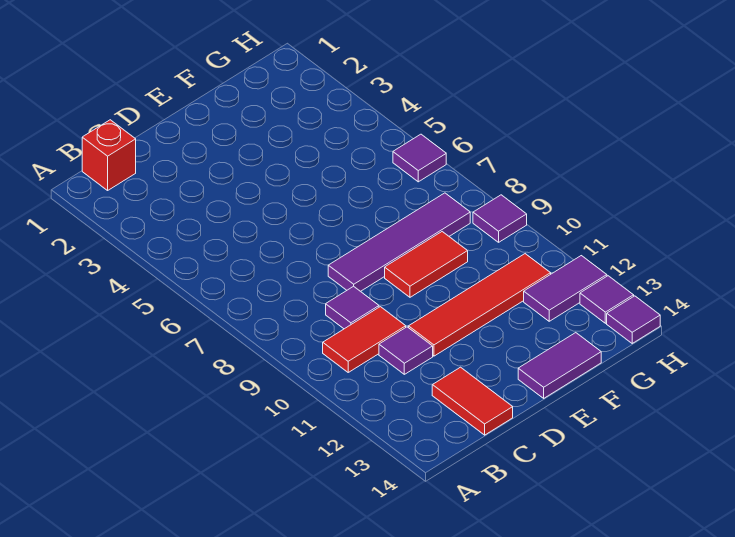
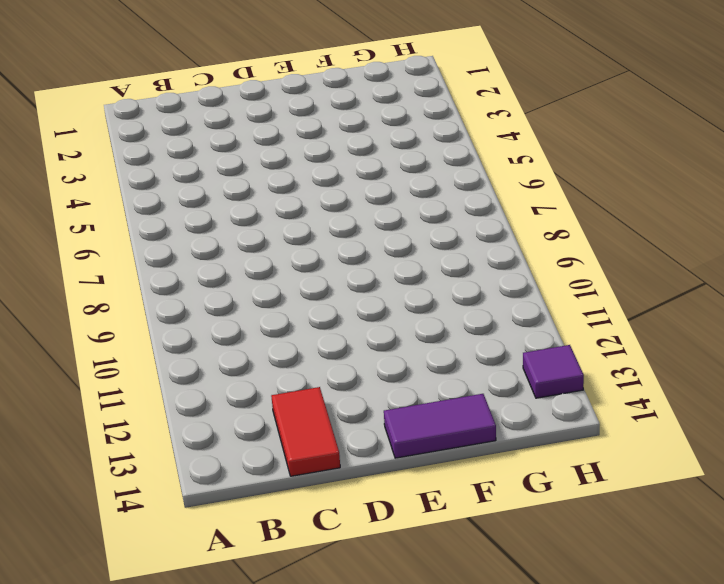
none -> red brick B1 level 1
none -> red tile B10:C10 level 1
none -> purple tile C9 level 1

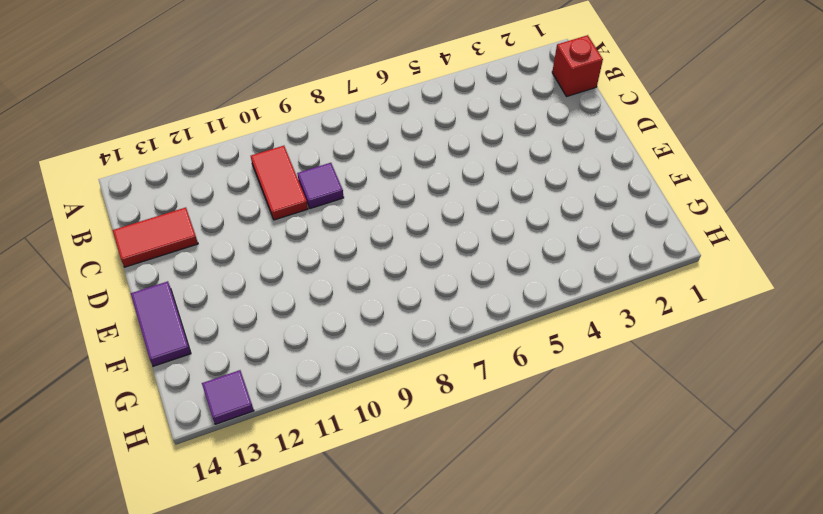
none -> purple tile C11 level 1
none -> purple tile D8:G8 level 1
none -> red tile D11:G11 level 1

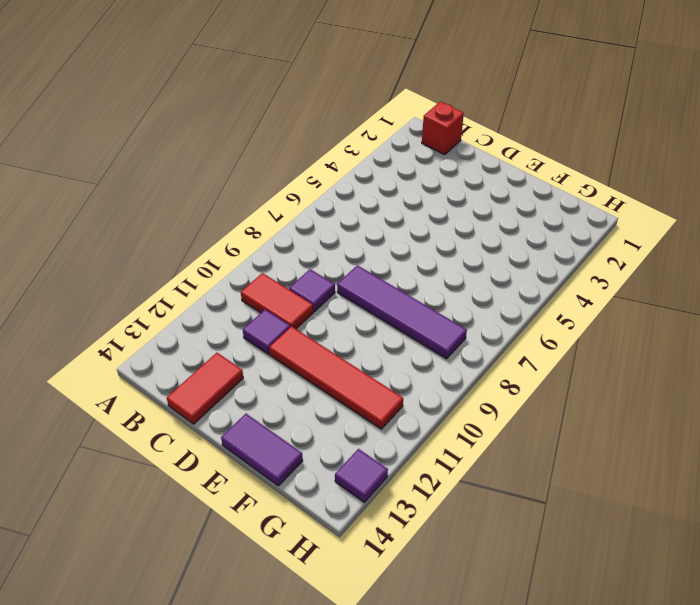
none -> red tile E9:F9 level 1
none -> purple tile G12:H12 level 1
none -> purple tile H6 level 1

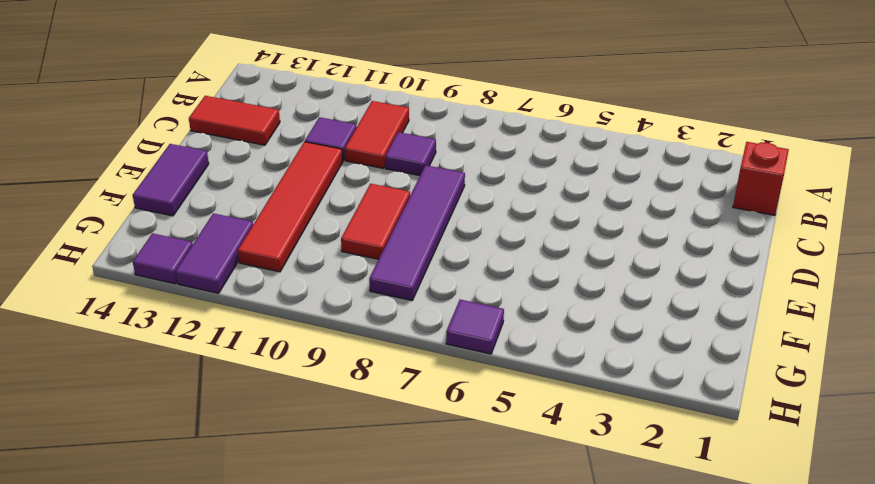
none -> purple tile H9 level 1
none -> purple tile H14 level 1

